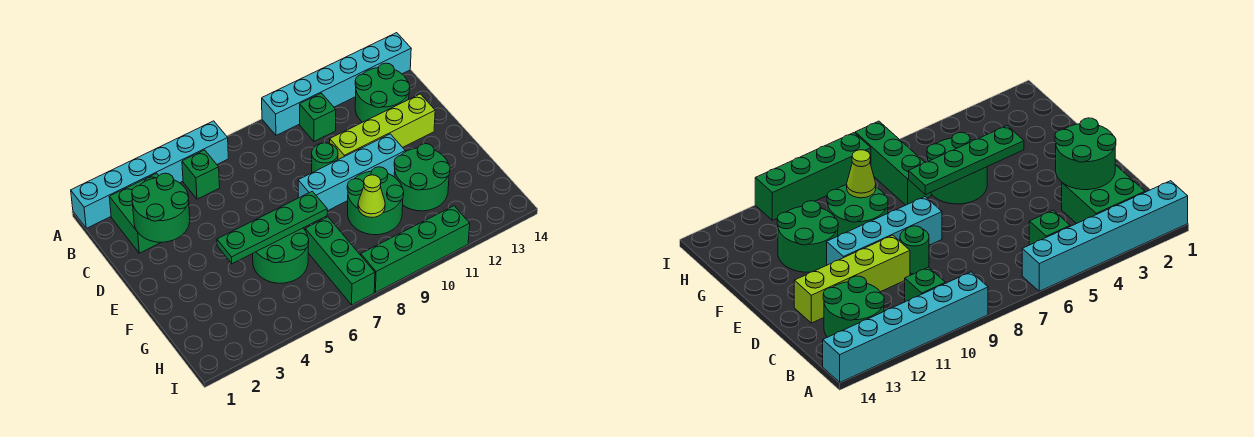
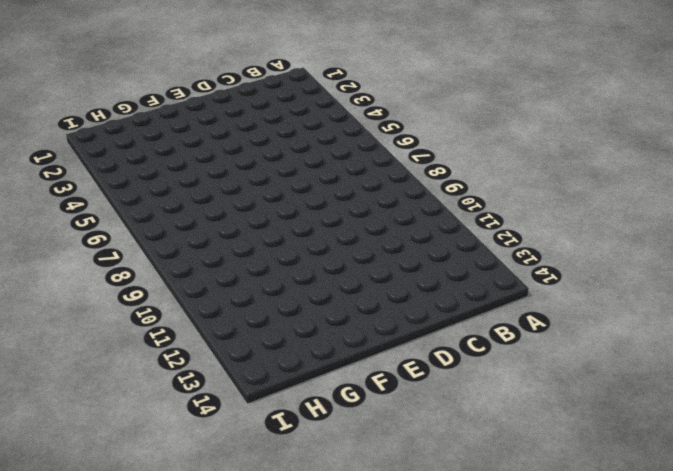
none -> cyan brick A1:A6 level 1
none -> cyan brick A9:A14 level 1
none -> green brick B2:C3 level 1

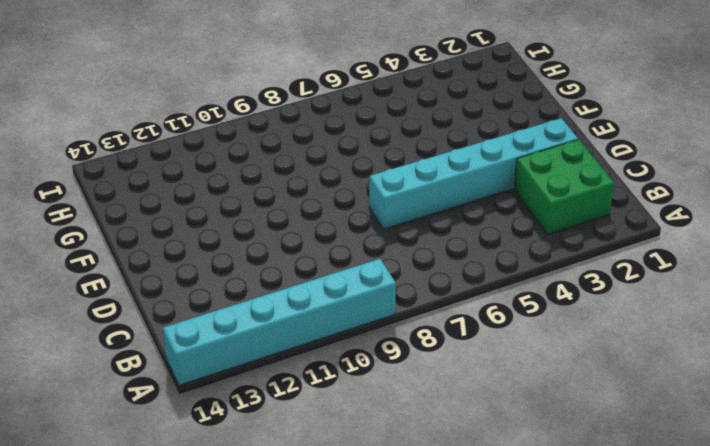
cyan brick D2:D7 level 1 -> cyan brick A1:A6 level 1
none -> green brick B5 level 1
none -> green brick B10 level 1
none -> green round brick B12:C13 level 1

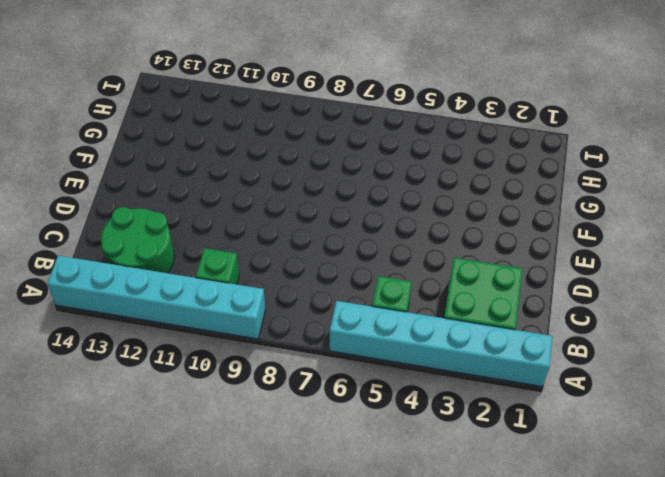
none -> green round brick D9 level 1
none -> lime brick D10:D13 level 1
none -> cyan brick E8:E11 level 1

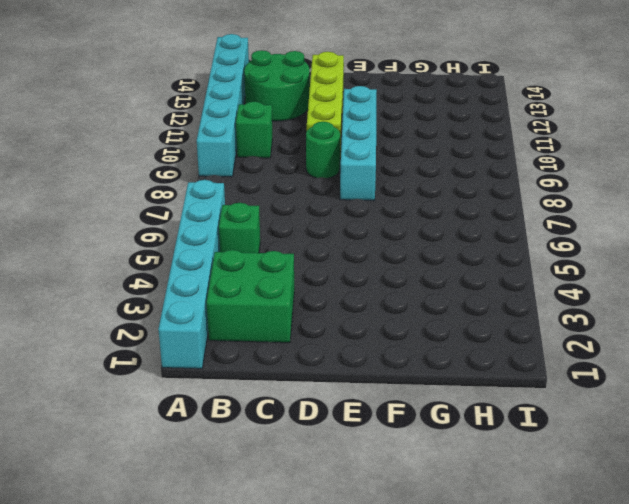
none -> green round brick F5:G6 level 1
none -> green round brick F9:G10 level 1
none -> green round brick F11:G12 level 1

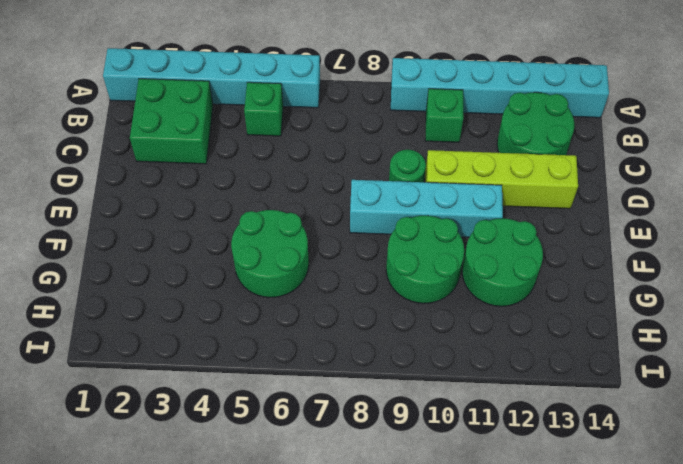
none -> green brick G7:I7 level 1
none -> green brick I8:I11 level 1
none -> green round brick C2:D3 level 2

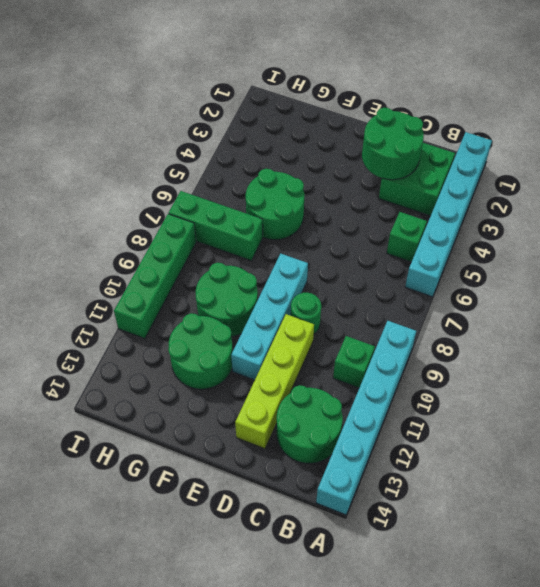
none -> green plate F4:F7 level 2
none -> lime cone G9 level 2

